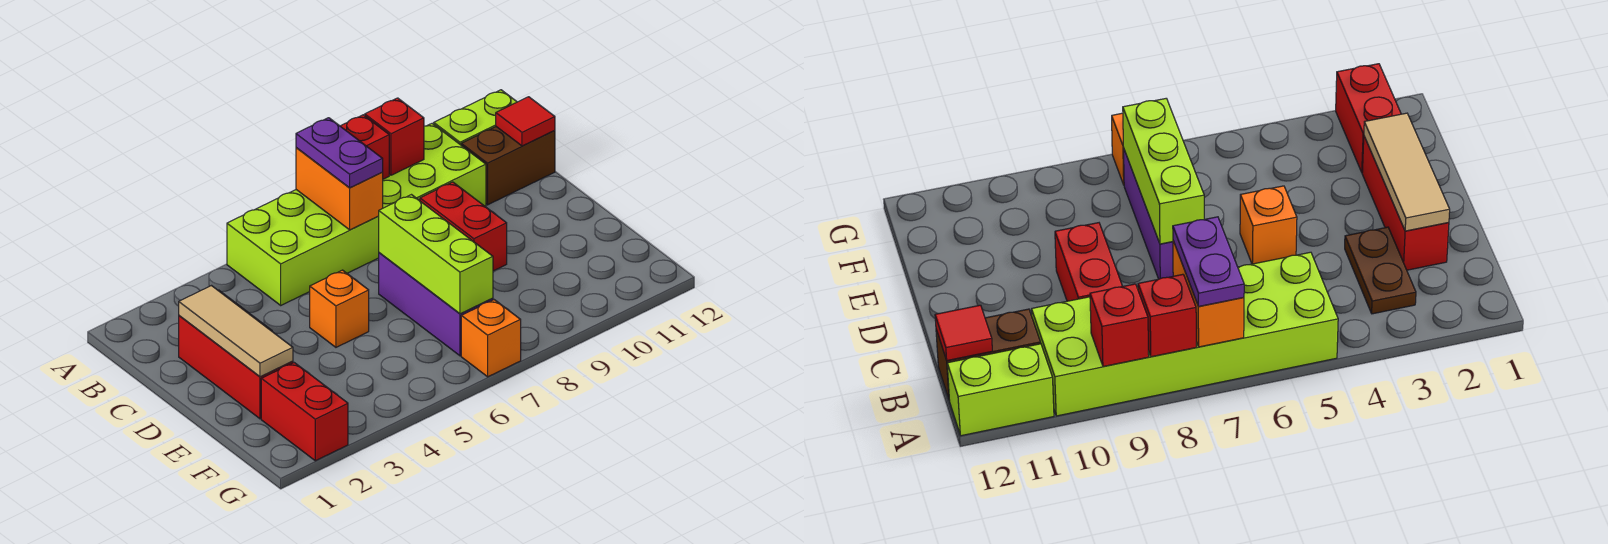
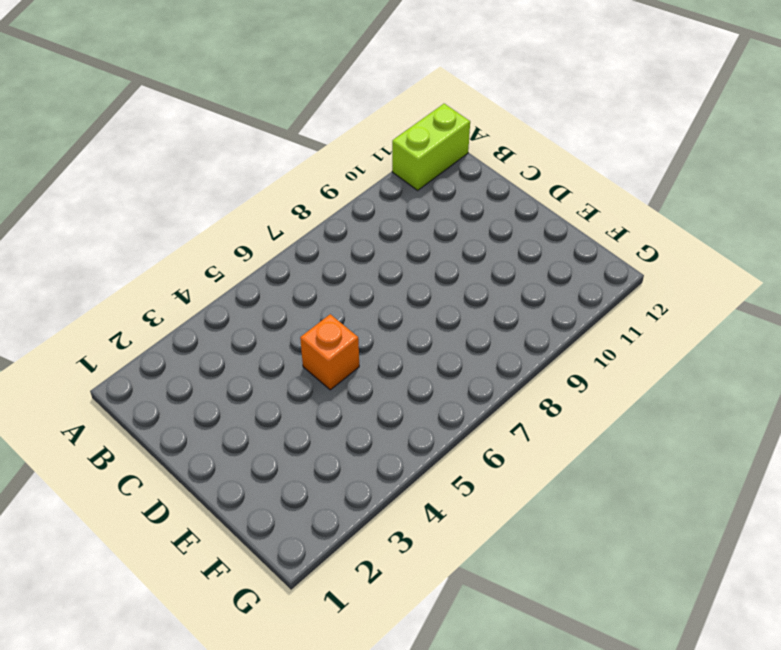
none -> lime brick A5:B10 level 1
none -> brown plate B3:C3 level 1
none -> brown brick B11:B12 level 1

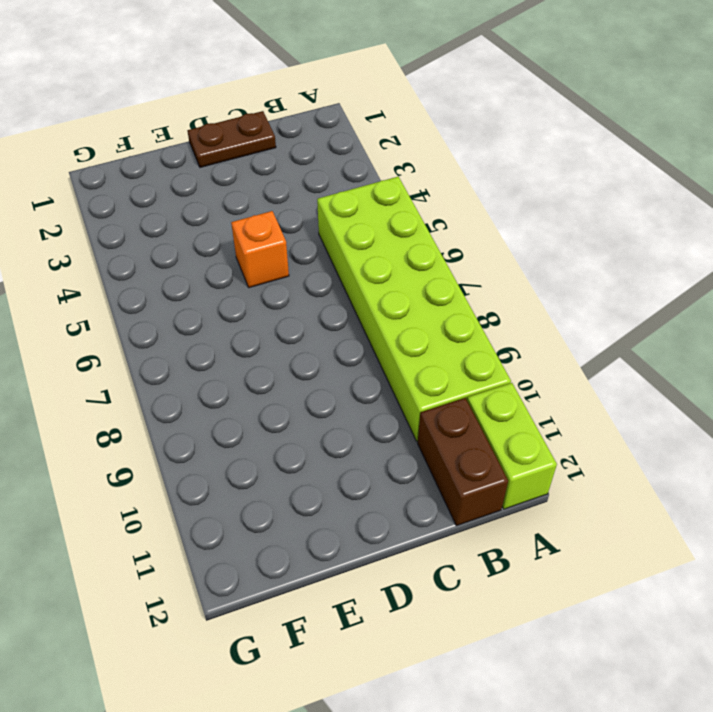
brown plate C1:D1 level 1 -> brown plate B3:C3 level 1
none -> red brick C2:E2 level 1
none -> red brick C9:D9 level 1
none -> purple brick D7:F7 level 1

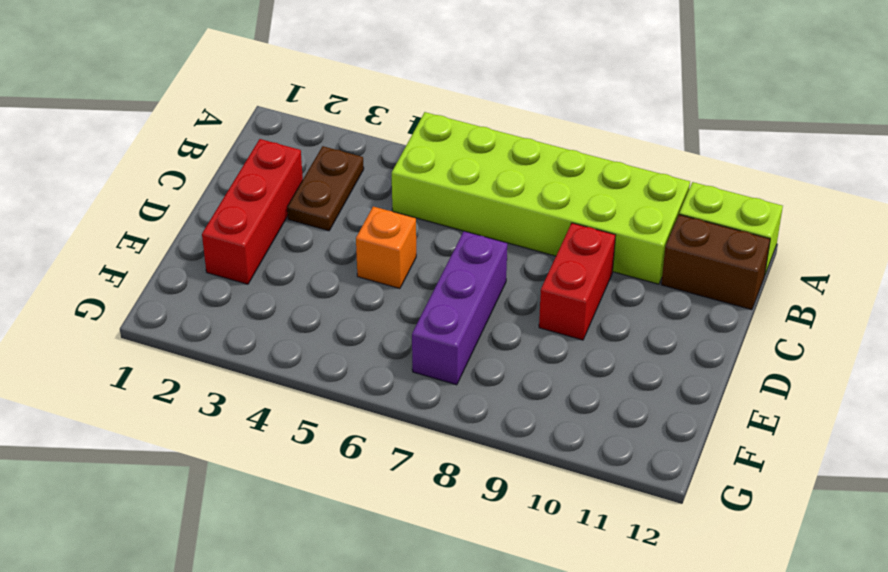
none -> red brick F2:G2 level 1
none -> orange brick G7 level 1
none -> orange brick A7:B7 level 2

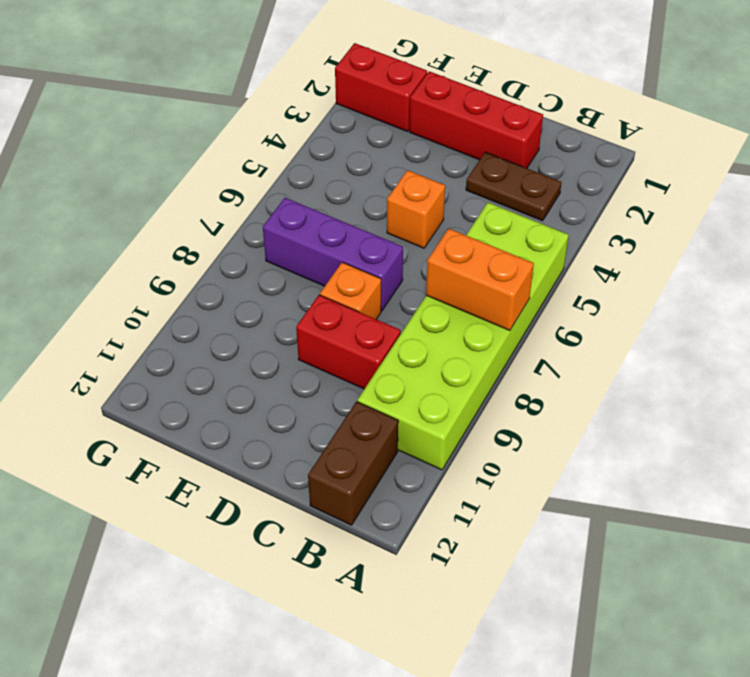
orange brick D8 level 1 -> orange brick G7 level 1
none -> lime brick A11:A12 level 1
none -> red brick A8 level 2
none -> red brick A9 level 2

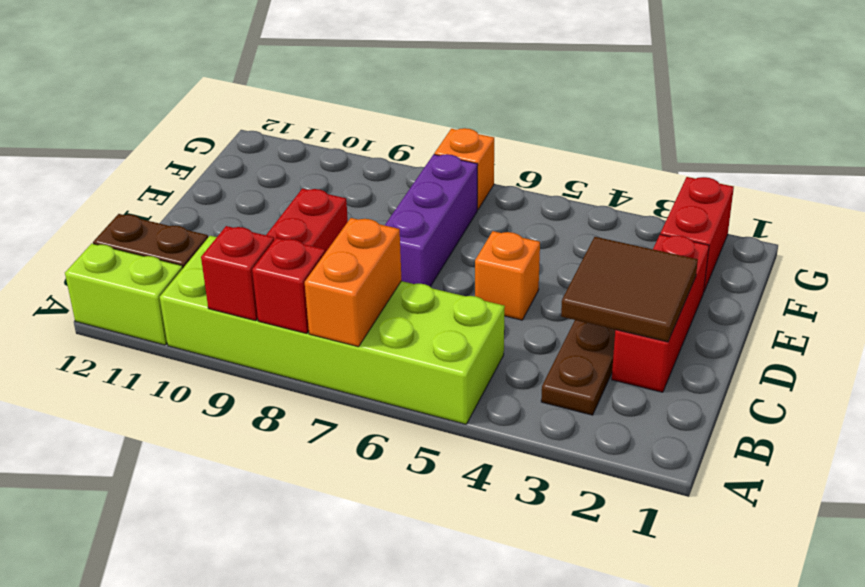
brown tile C2:D3 level 2 -> tan tile C2:E2 level 2
none -> red tile B12 level 2
none -> lime brick D7:F7 level 2
none -> purple plate A7:B7 level 3

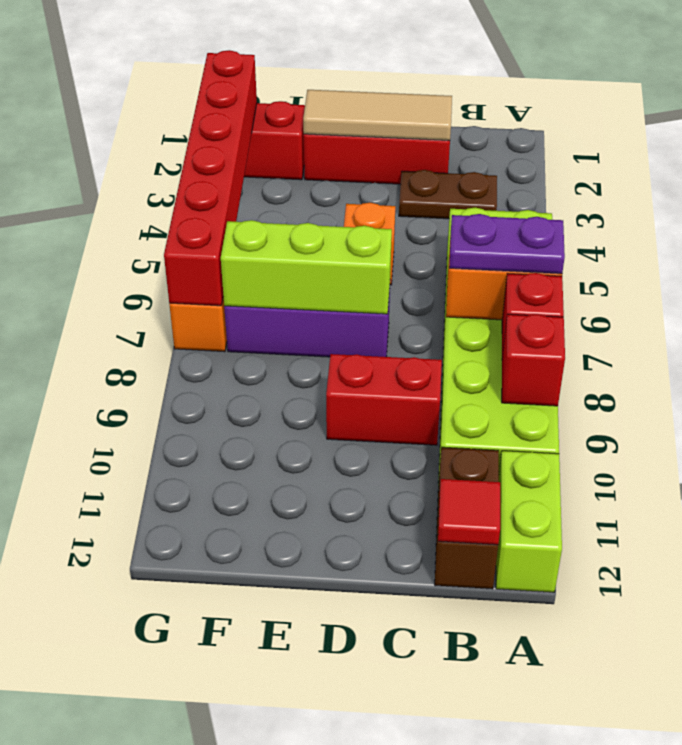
red brick G2:G7 level 2 -> none

